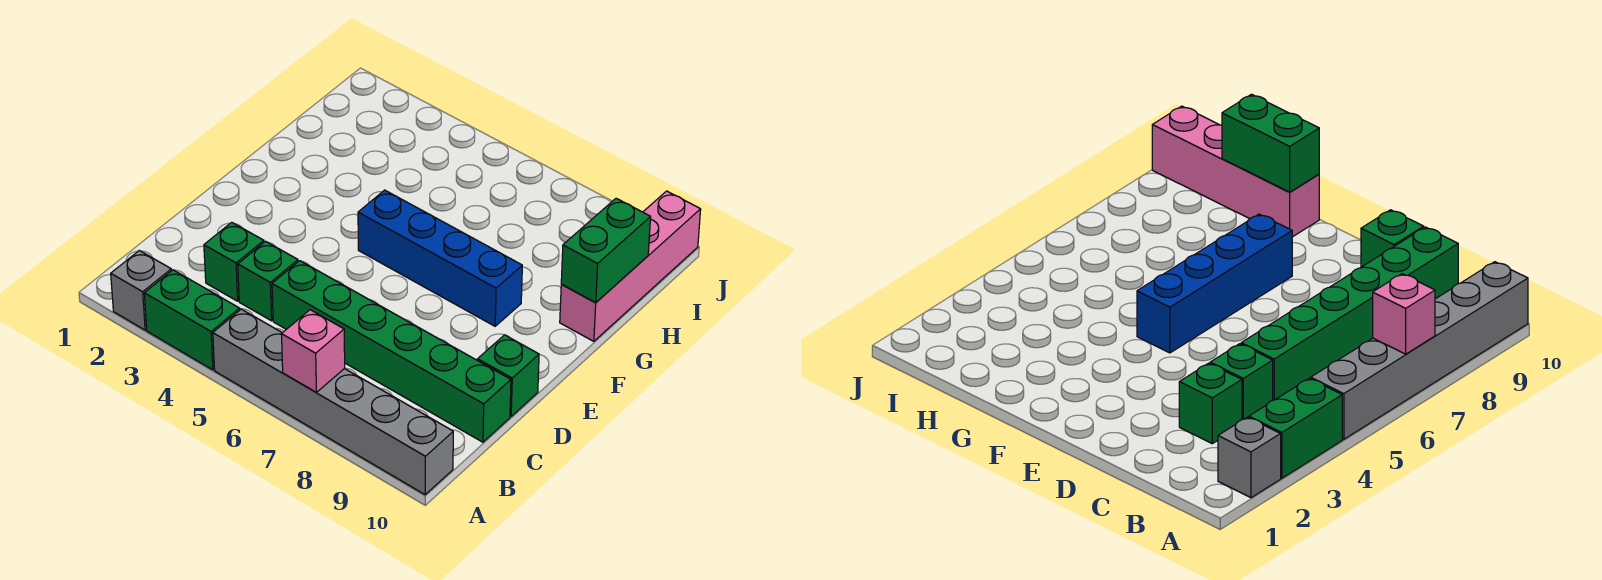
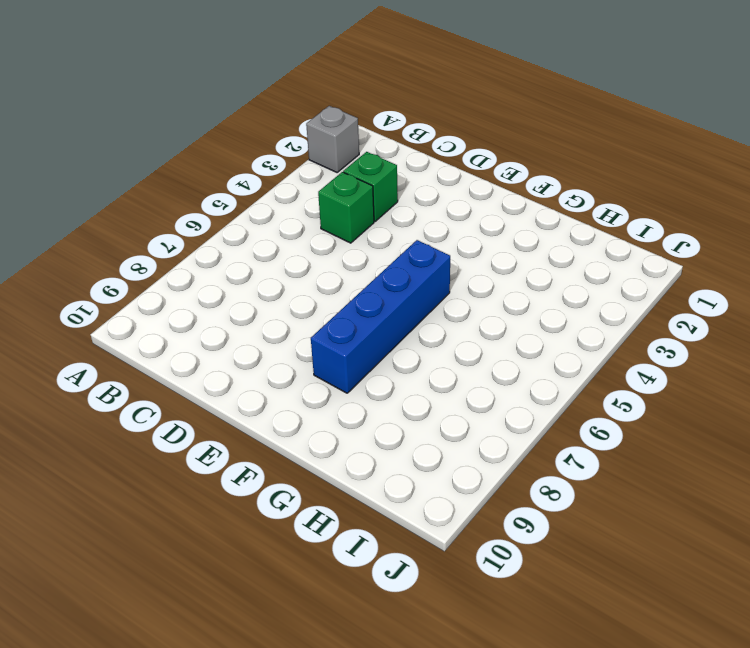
none -> green brick A3:A4 level 1
none -> grey brick A5:A10 level 1

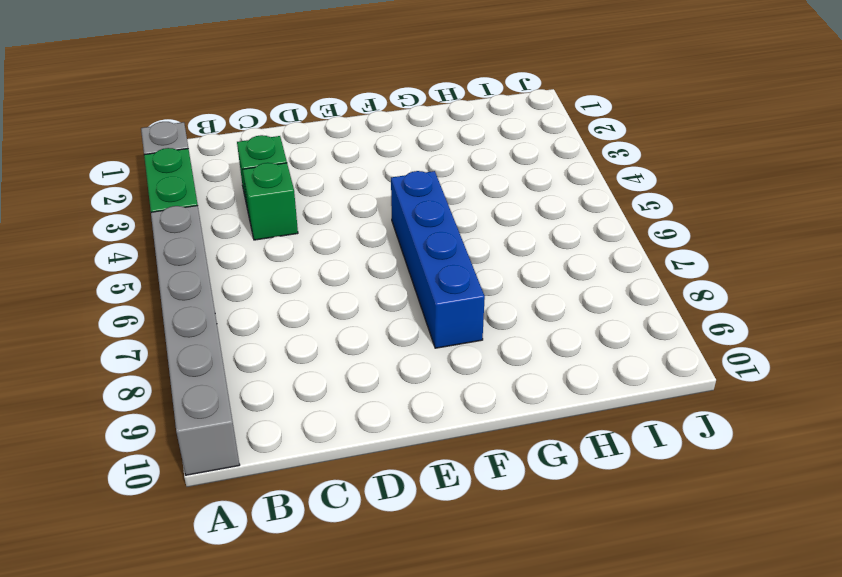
none -> green brick C5:C10 level 1
none -> green brick D10 level 1

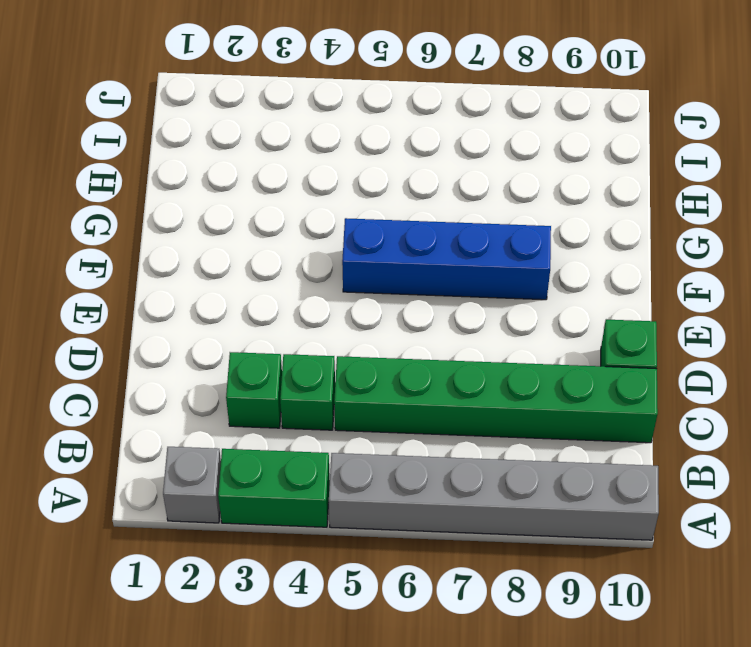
none -> pink brick G10:J10 level 1
none -> pink brick A7 level 2

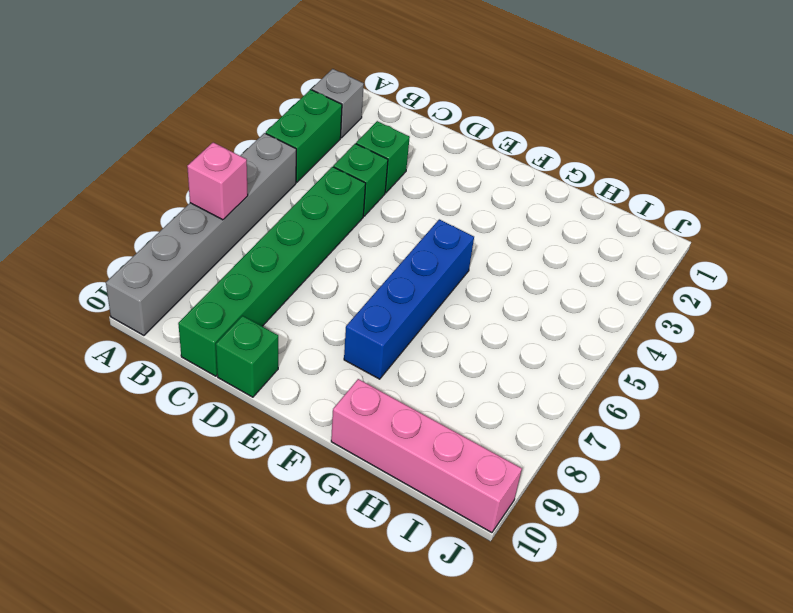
none -> green brick G10:H10 level 2

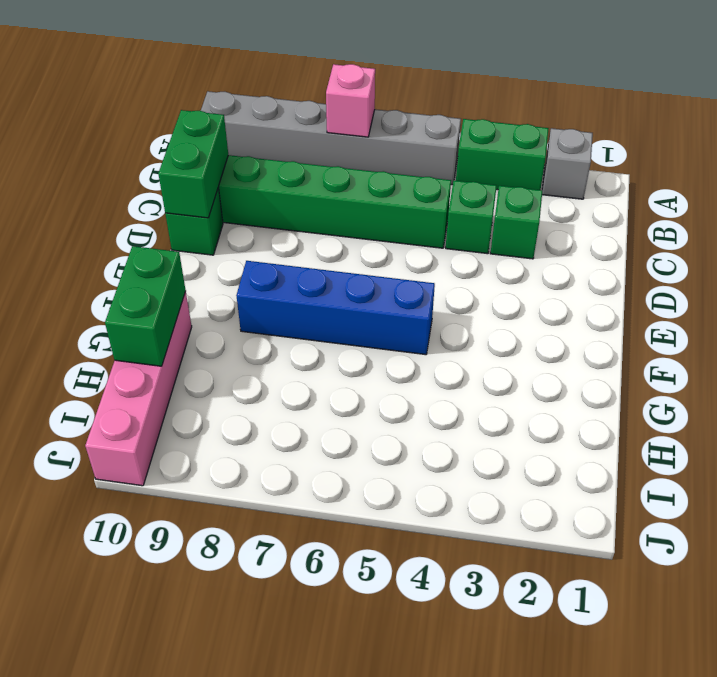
green brick C10:D10 level 2 -> none

